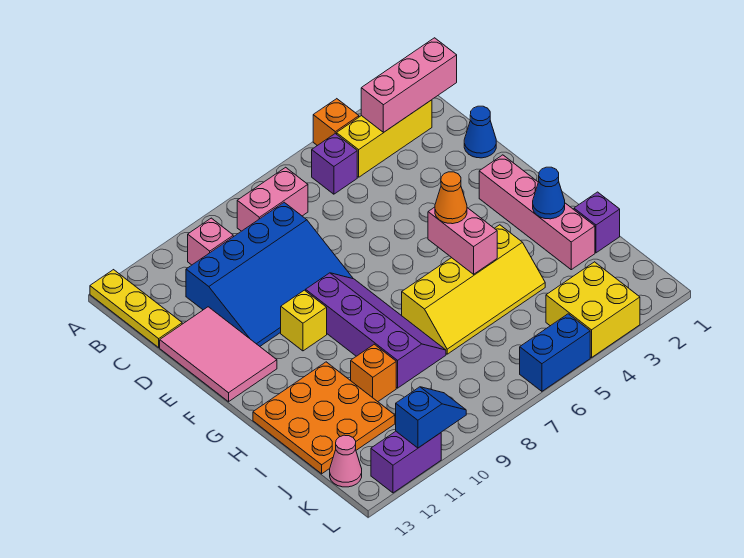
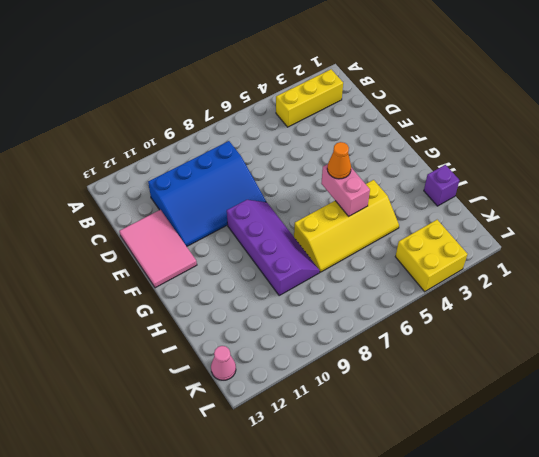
none -> orange brick A4 level 1
none -> yellow plate A13:C13 level 1
none -> purple brick B5 level 1

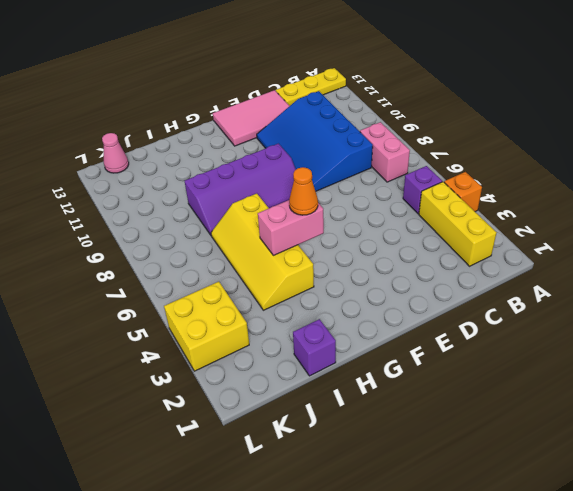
none -> pink brick B10 level 1
none -> blue cone D1 level 1
none -> pink brick F2:I2 level 1

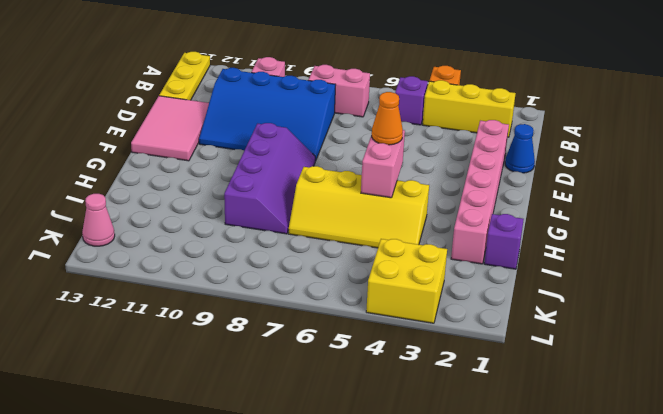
pink brick D2:I2 level 1 -> pink brick F2:I2 level 1
none -> yellow brick F10 level 1
none -> orange plate H11:J13 level 1
none -> orange brick I10 level 1

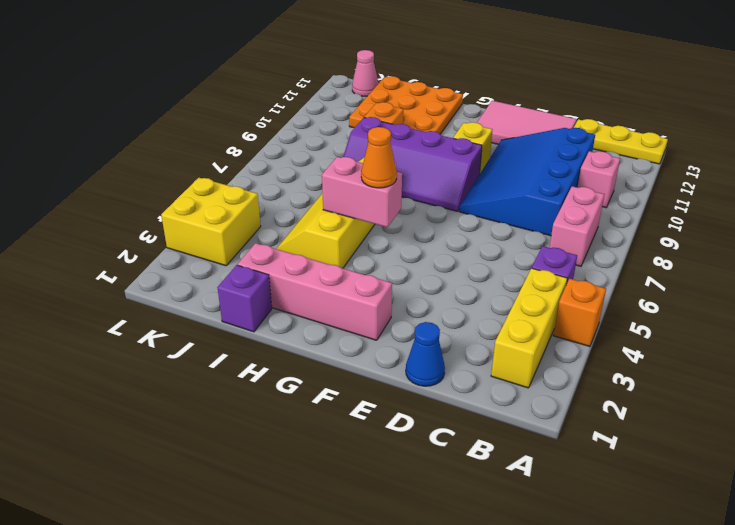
none -> blue brick L5:L6 level 1
none -> purple brick L11:L12 level 1
none -> pink brick B1:B3 level 2

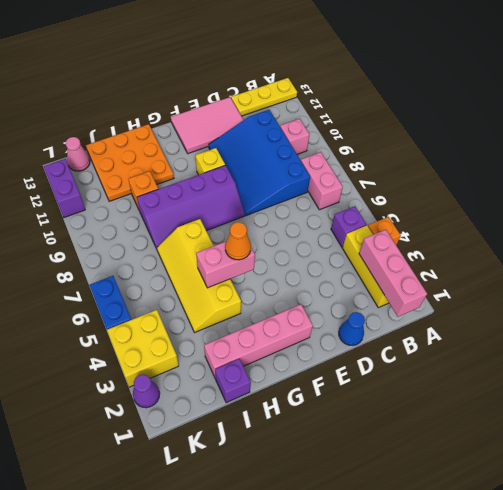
purple cone L2 level 1 -> none
none -> blue cone H2 level 2
none -> blue slope L10:L11 level 2 top 11

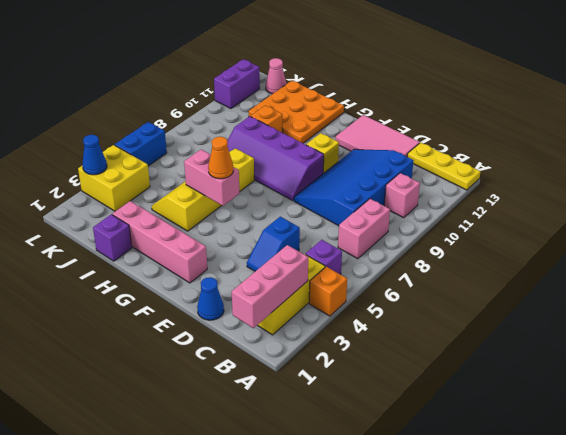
blue slope D4:D5 level 1 top 5 -> blue slope L10:L11 level 2 top 11
blue cone L3 level 2 -> blue cone H2 level 2

